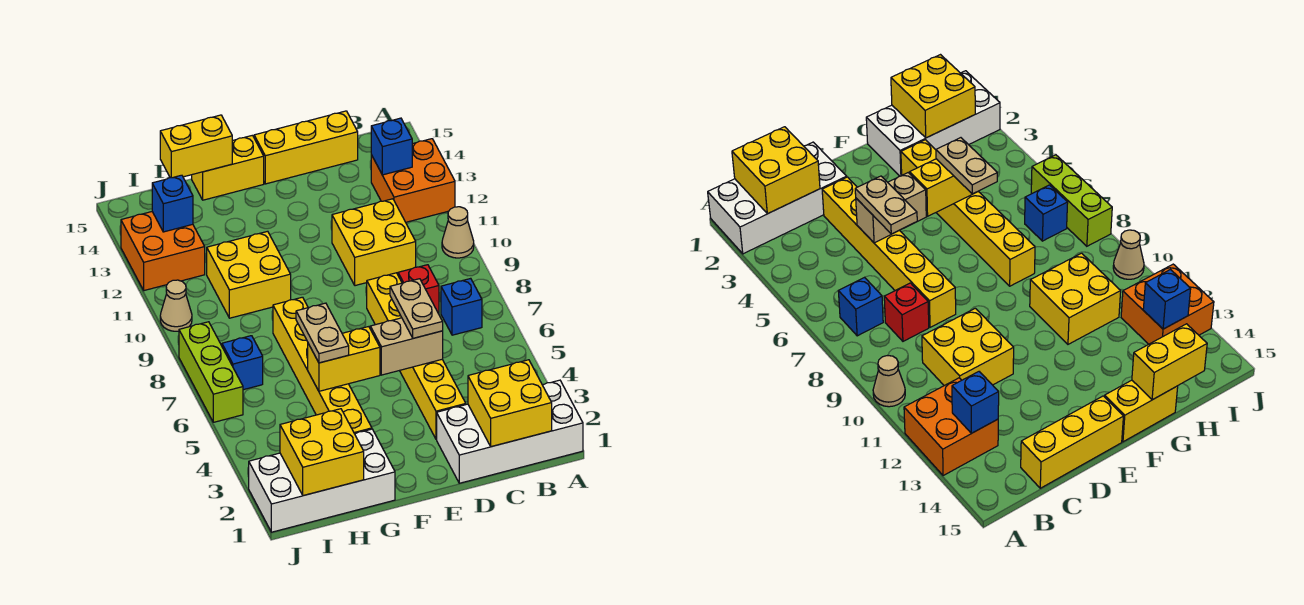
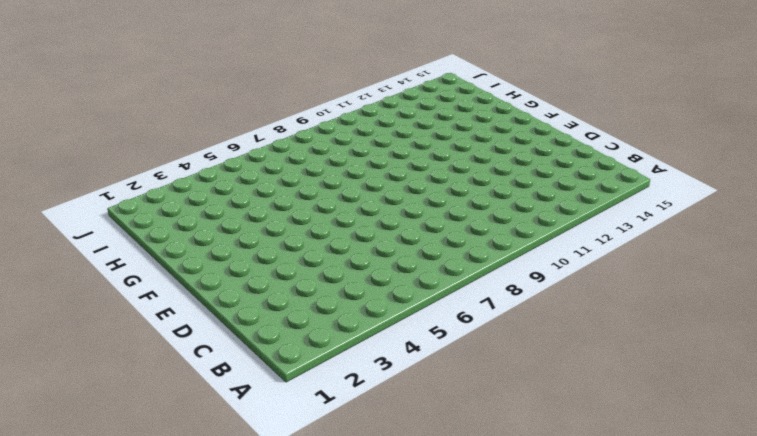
none -> white brick A1:D2 level 1
none -> tan cone A10 level 1
none -> orange brick A12:B13 level 1

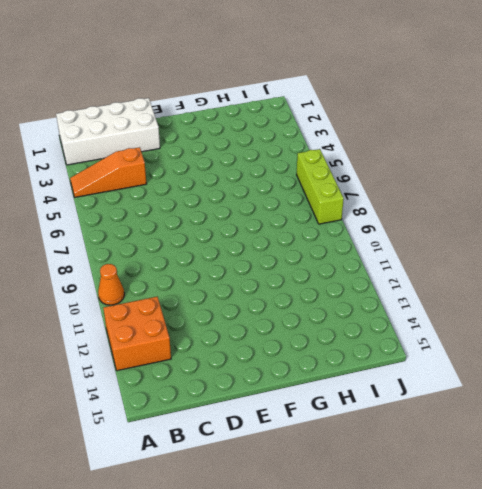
orange slope A4:C4 level 1 top C -> none
orange cone A10 level 1 -> tan cone A10 level 1
none -> blue brick B7 level 1
none -> red brick C8 level 1
none -> yellow brick C10:D11 level 1

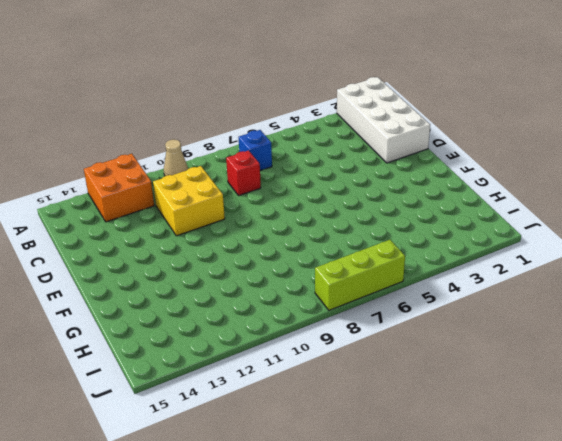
none -> yellow brick C15:E15 level 1
none -> yellow brick D3:D8 level 1
none -> yellow brick F15:G15 level 1

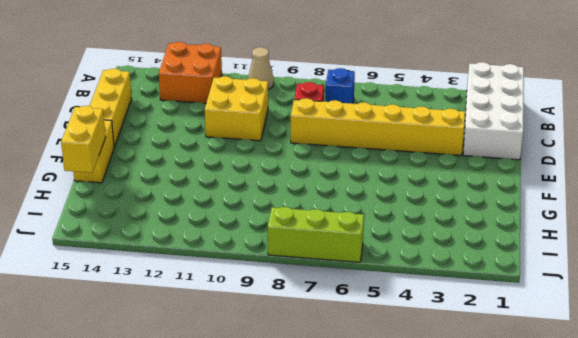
none -> white brick G1:J2 level 1
none -> yellow brick G3:G8 level 1
none -> yellow brick G10:H11 level 1

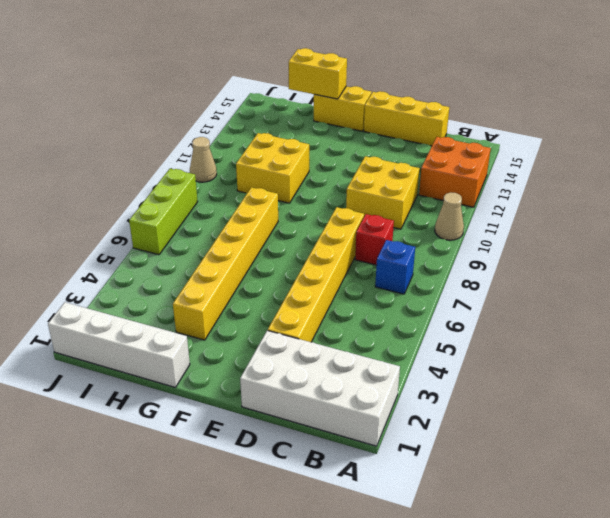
white brick G1:J1 level 1 -> white brick G1:J2 level 1
none -> blue brick I7 level 1
none -> orange brick I12:J13 level 1
none -> yellow brick B1:C2 level 2

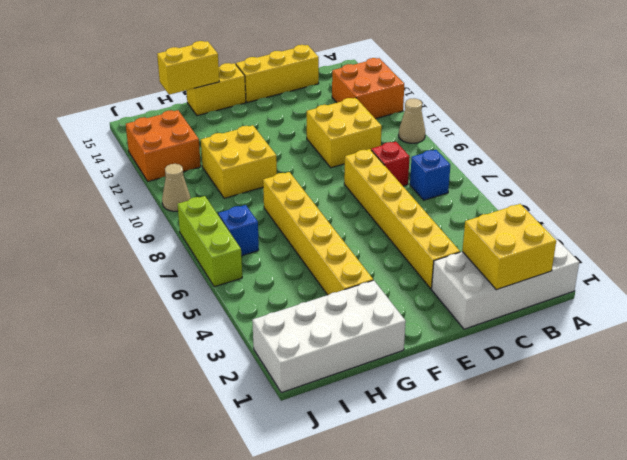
none -> blue brick B13 level 2
none -> tan brick D5:E5 level 2
none -> yellow brick F5:G5 level 2

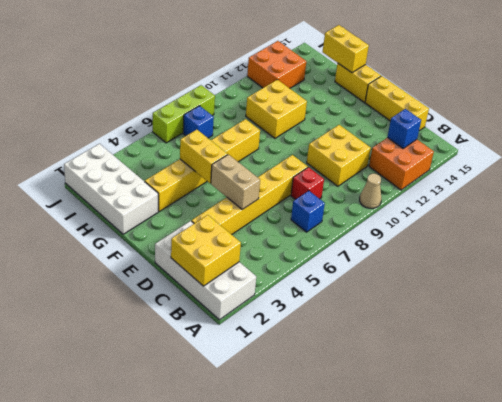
none -> tan cone J10 level 1
none -> yellow brick H1:I2 level 2
none -> blue brick I13 level 2

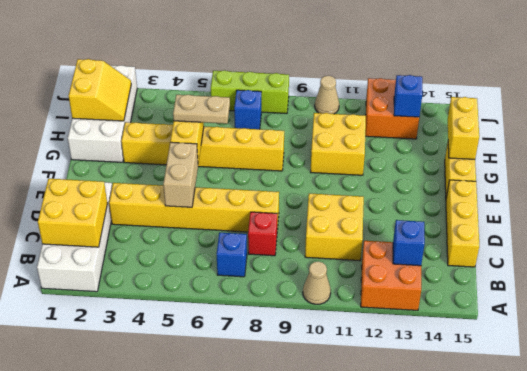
yellow slope H1:I2 level 2 top 1 -> yellow brick H1:I2 level 2
none -> tan plate D5:D6 level 3

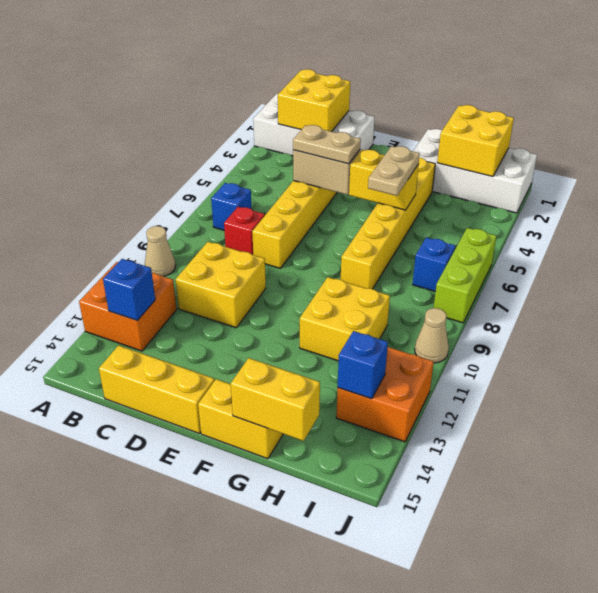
tan plate D5:E5 level 3 -> tan plate D5:D6 level 3

